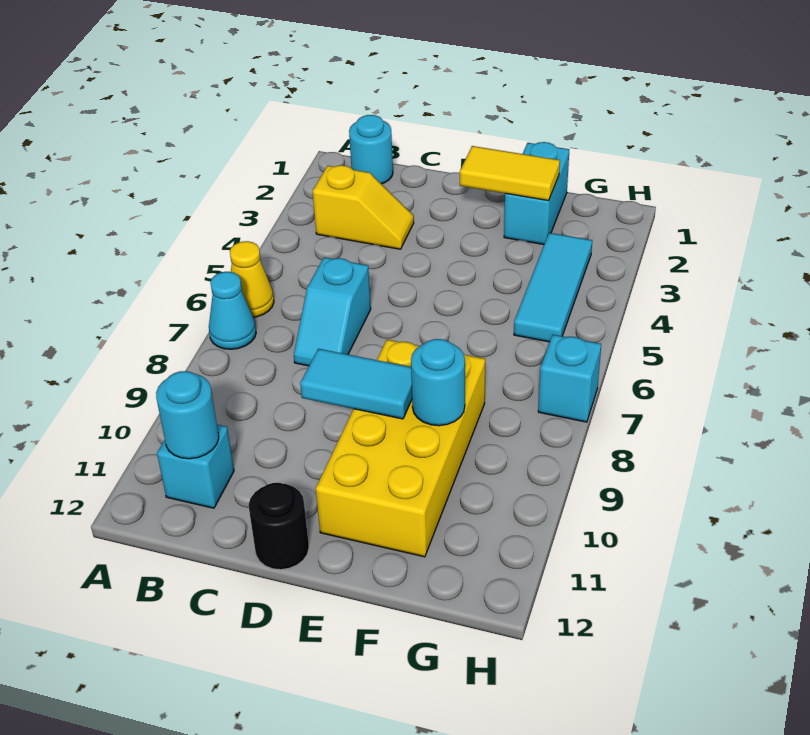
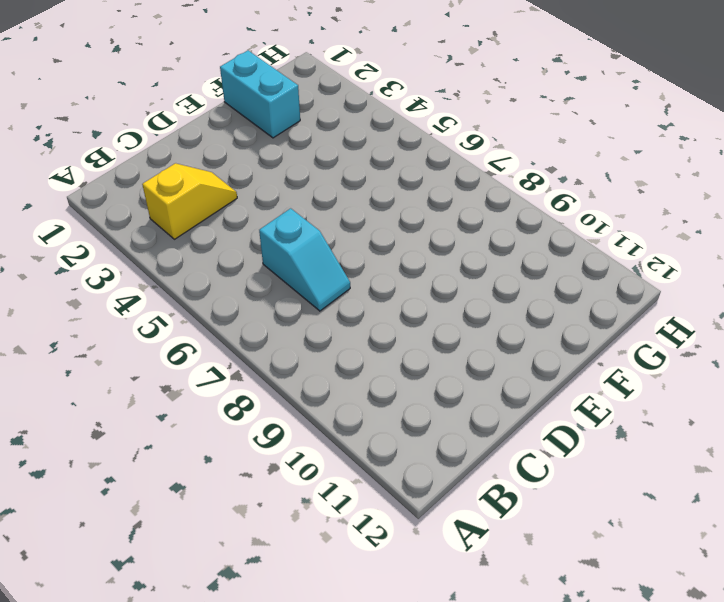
none -> yellow cone A6 level 1
none -> cyan cone A7 level 1
none -> cyan round brick B1 level 1

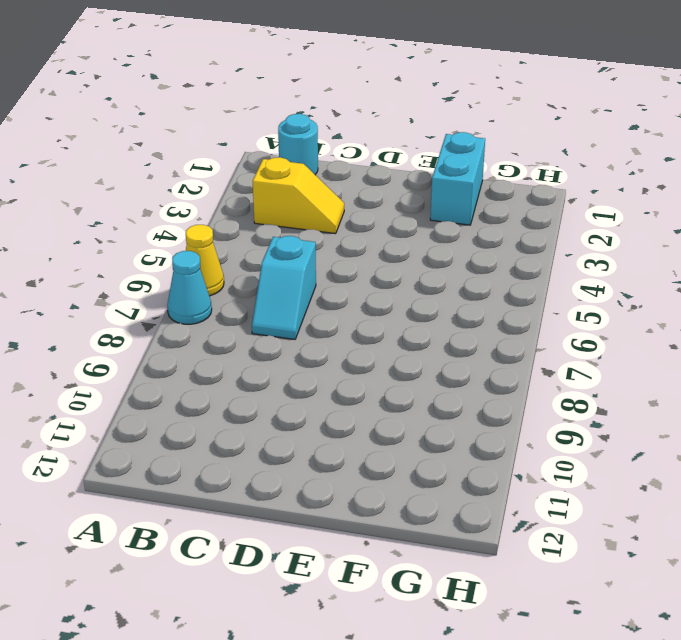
none -> cyan brick B11 level 1
none -> black round brick D12 level 1
none -> yellow brick E8:F11 level 1

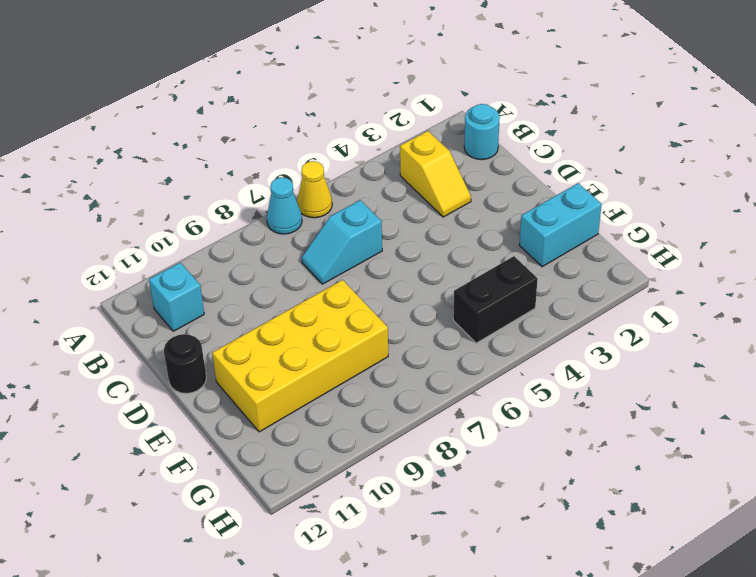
black brick G4:G5 level 1 -> cyan tile G3:G5 level 1
none -> cyan brick H7 level 1
none -> cyan round brick B11 level 2
none -> cyan tile D9:E9 level 2

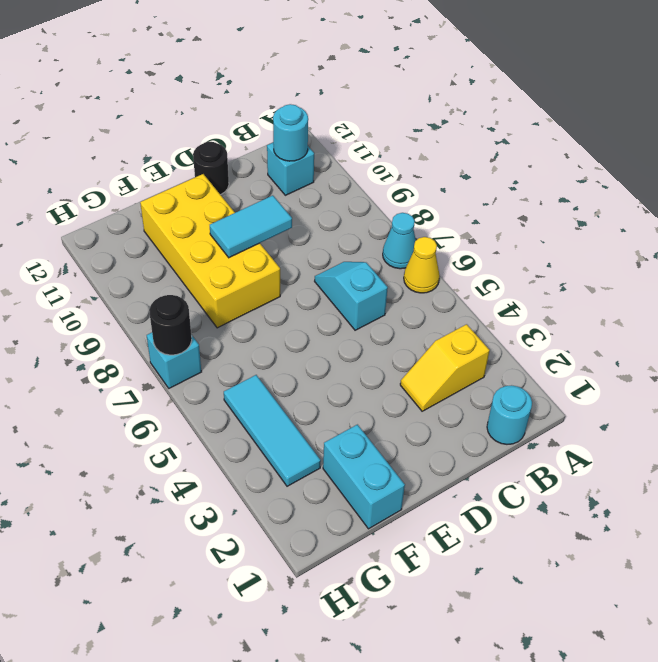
black round brick H7 level 2 -> none
none -> yellow tile E2:F2 level 2
none -> cyan round brick F9 level 2

